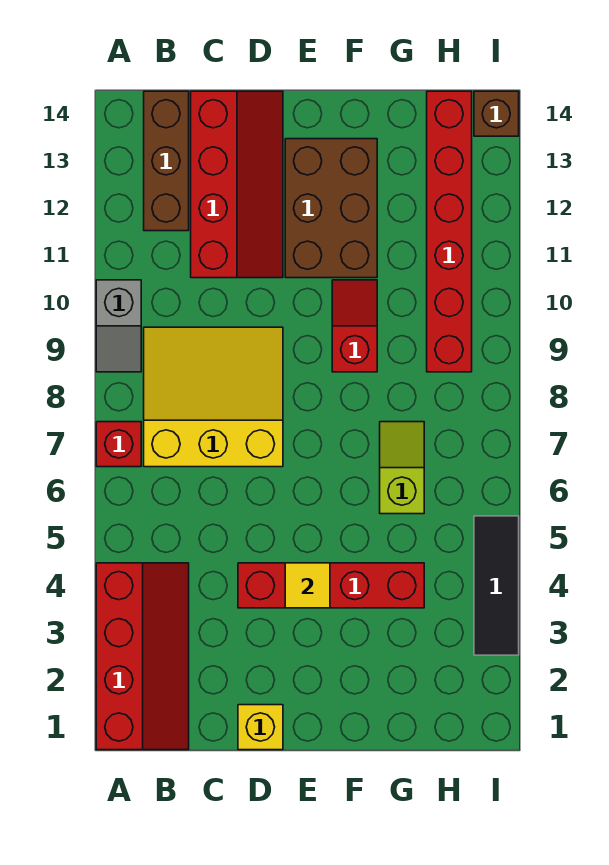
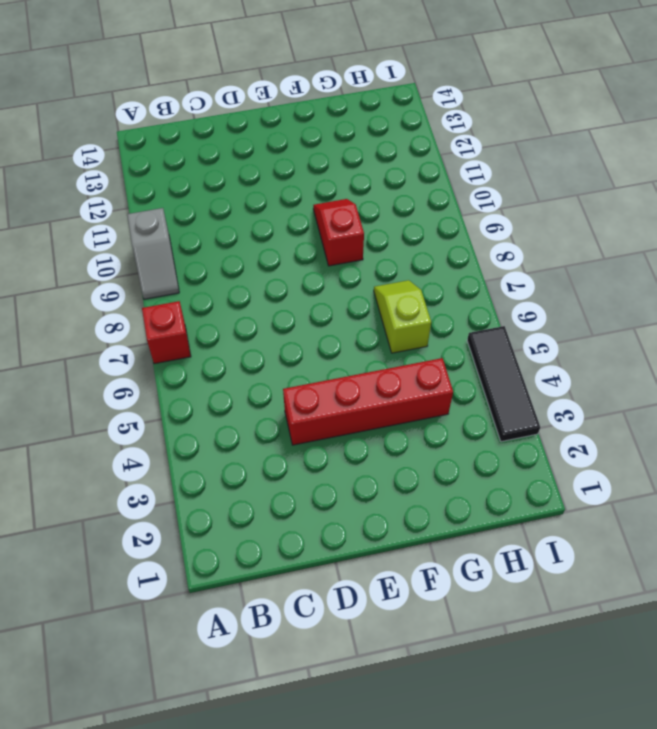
none -> red slope A1:B4 level 1 top A
none -> yellow slope B7:D9 level 1 top 7
none -> brown brick B12:B14 level 1

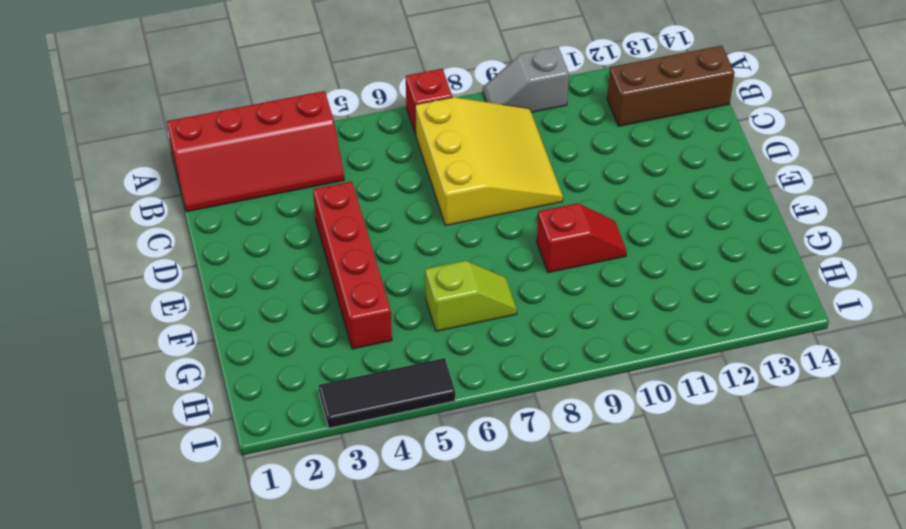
none -> red slope C11:D14 level 1 top C
none -> yellow brick D1 level 1
none -> brown brick E11:F13 level 1

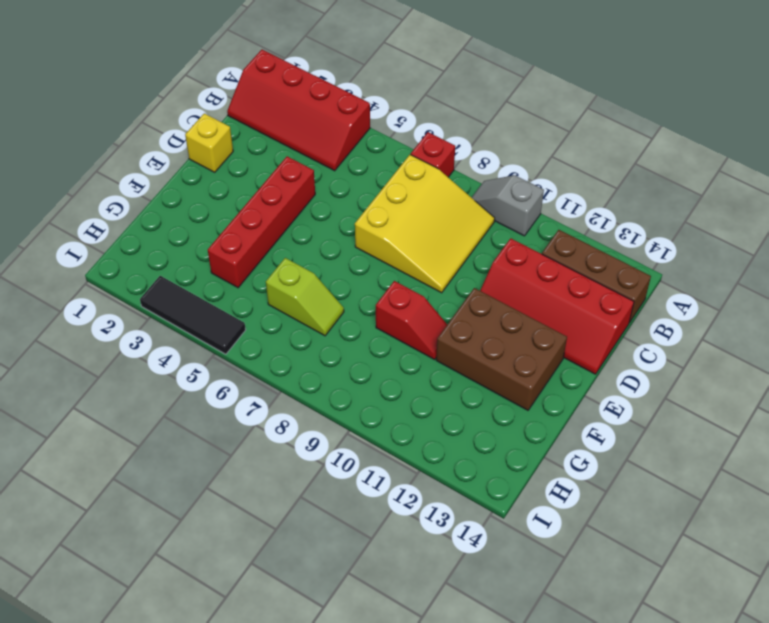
none -> red brick H9:H14 level 1
none -> brown brick I14 level 1
none -> yellow tile E4 level 2

